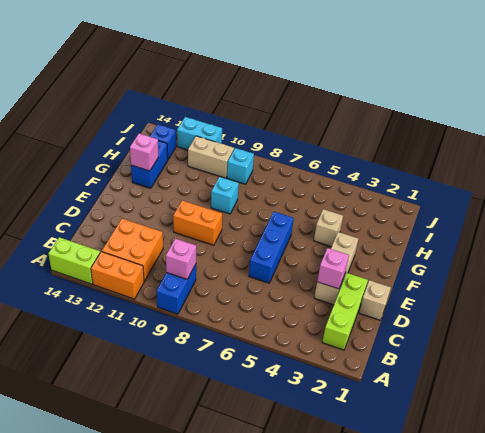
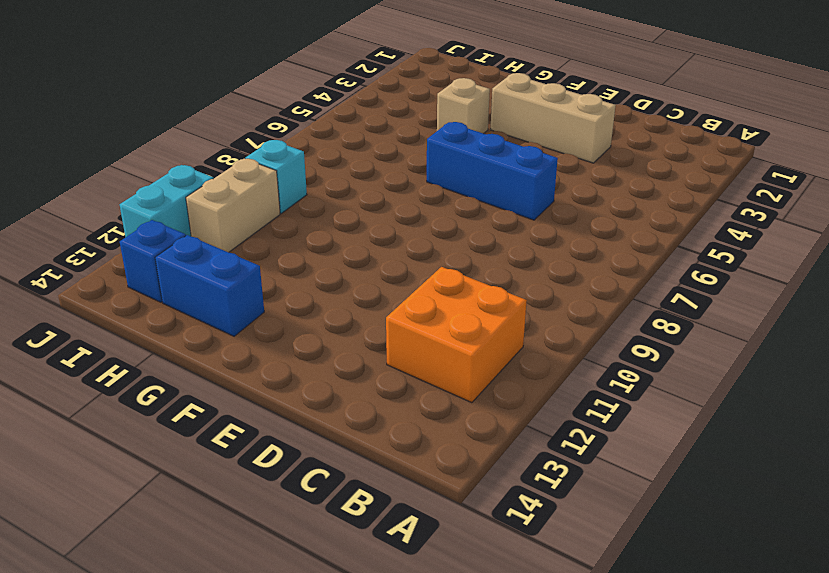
none -> blue brick A9:B9 level 1
none -> orange brick A11:A12 level 1
none -> lime brick A13:A14 level 1

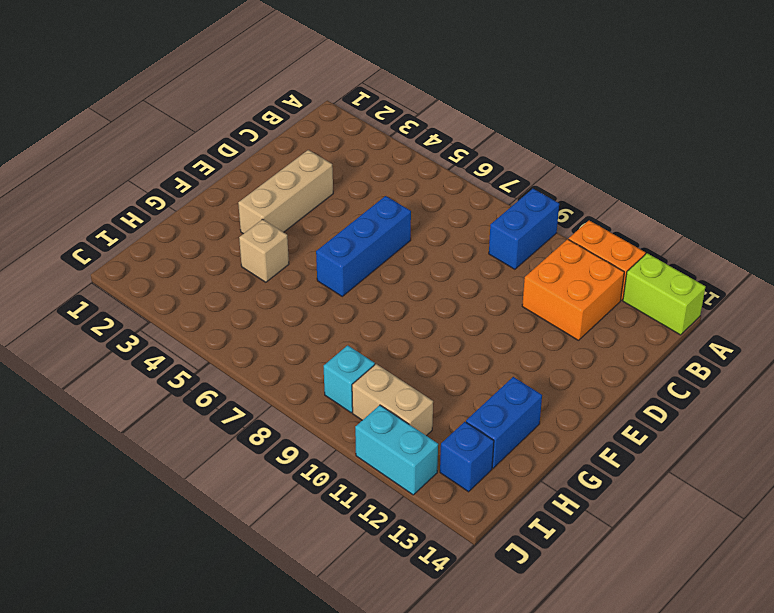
none -> lime brick B2:D2 level 1
none -> tan brick D1 level 1
none -> orange brick E9:E10 level 1

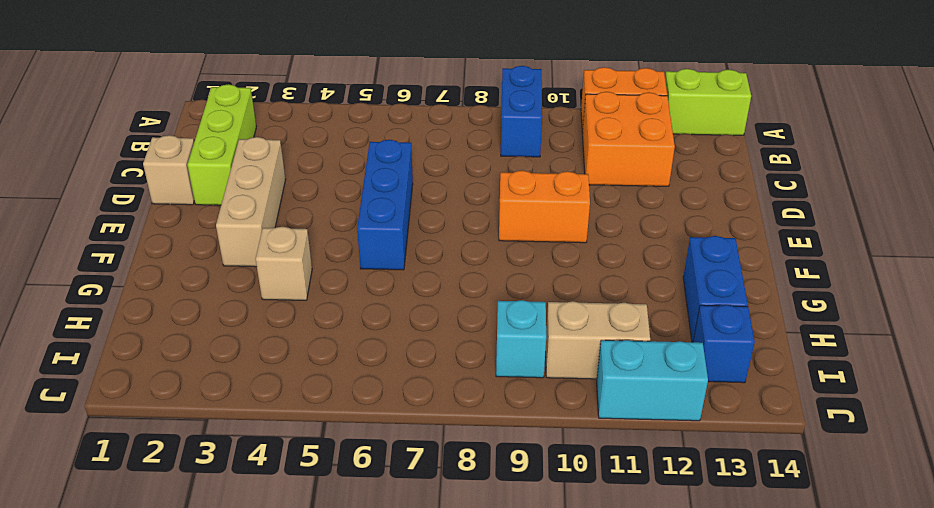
none -> cyan brick G9 level 1
none -> pink brick B9 level 2
none -> pink brick D3 level 2

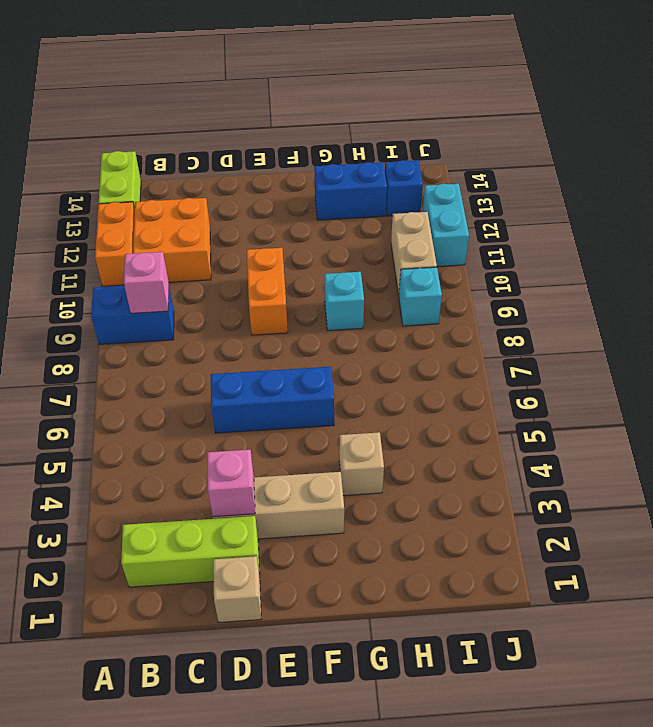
none -> pink brick G13 level 2

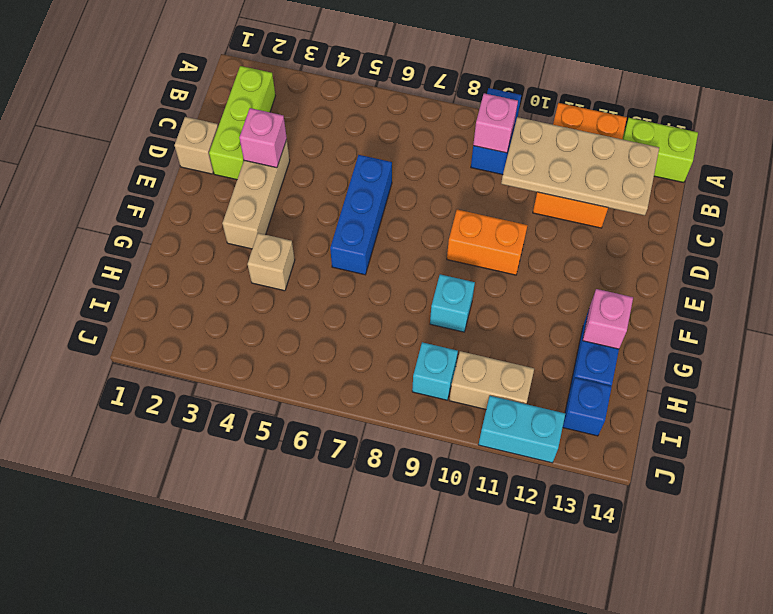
tan plate B10:C13 level 2 -> none

